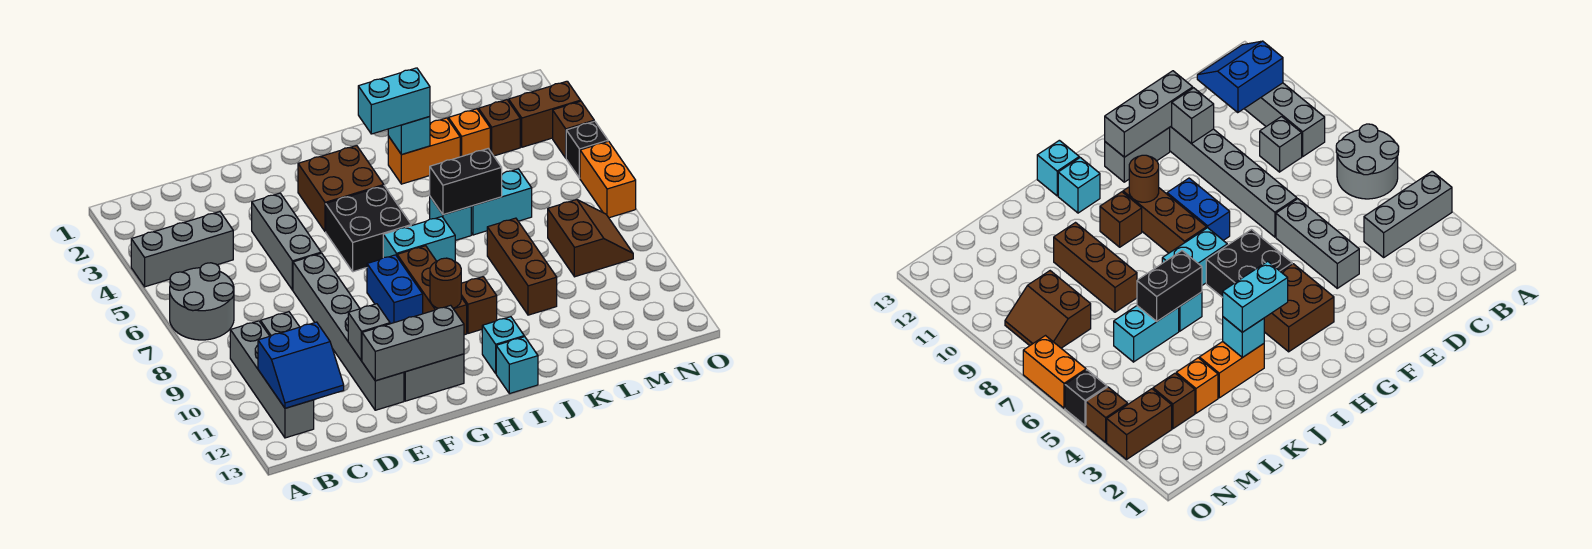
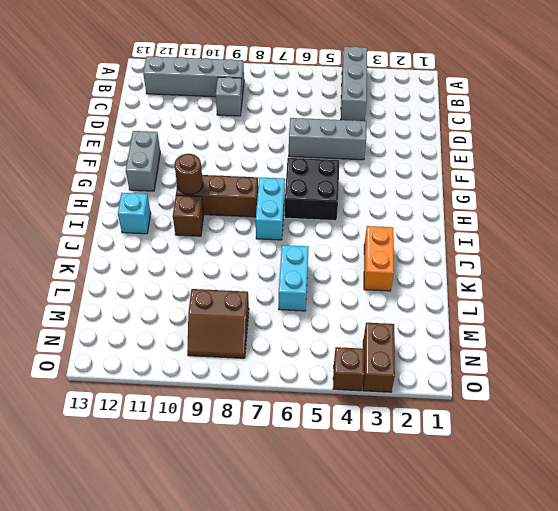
none -> grey round brick A6:B7 level 1
none -> grey brick E7:E12 level 1
none -> brown brick G3:H4 level 1
none -> blue brick G8:G9 level 1

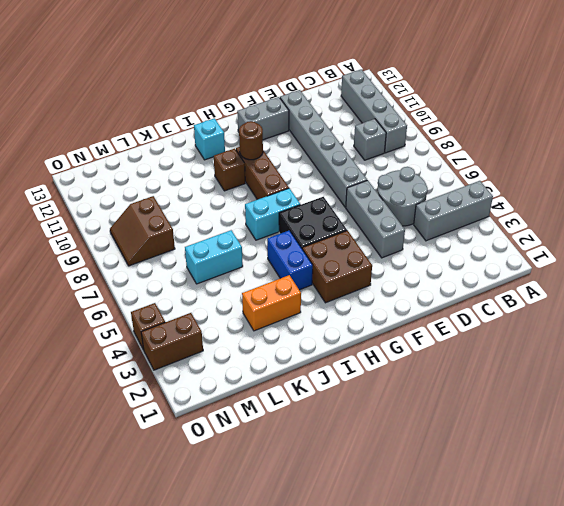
grey round brick C5:D6 level 1 -> grey round brick A6:B7 level 1
blue brick I4:I5 level 1 -> blue brick G8:G9 level 1
none -> cyan brick I13 level 1
none -> cyan brick J6 level 1
none -> brown brick K8:K10 level 1
none -> orange brick L3 level 1

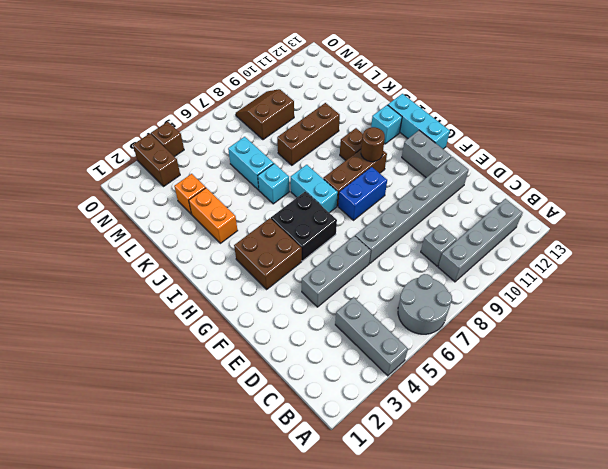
cyan brick G13:I13 level 1 -> cyan brick I13 level 1
none -> brown brick M3 level 1
none -> black brick O5 level 1
none -> orange brick O6:O7 level 1
none -> blue slope B11:C12 level 2 top 11

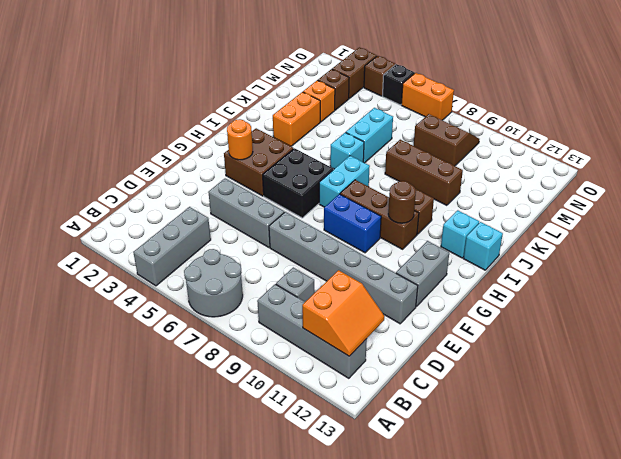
orange slope B11:C12 level 2 top 11 -> blue slope B11:C12 level 2 top 11
orange round brick G3 level 2 -> none
none -> grey brick E11 level 2
none -> grey brick E12:G12 level 2
none -> cyan brick J3 level 2
none -> black brick J6:K6 level 2

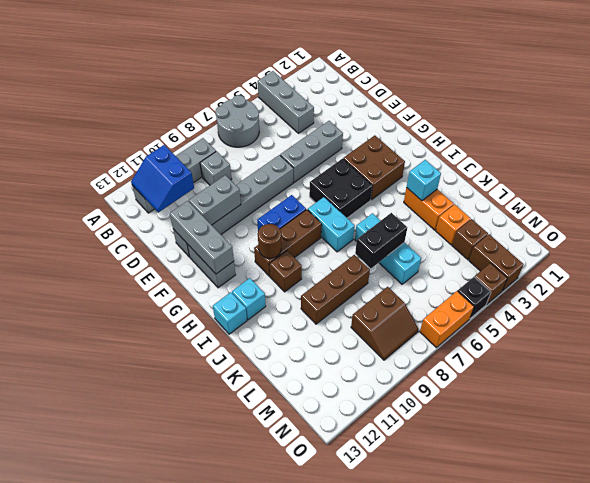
grey brick E10:E11 level 2 -> grey brick E11 level 2
black brick K6:K7 level 2 -> black brick J6:K6 level 2
none -> cyan brick I3:J3 level 3

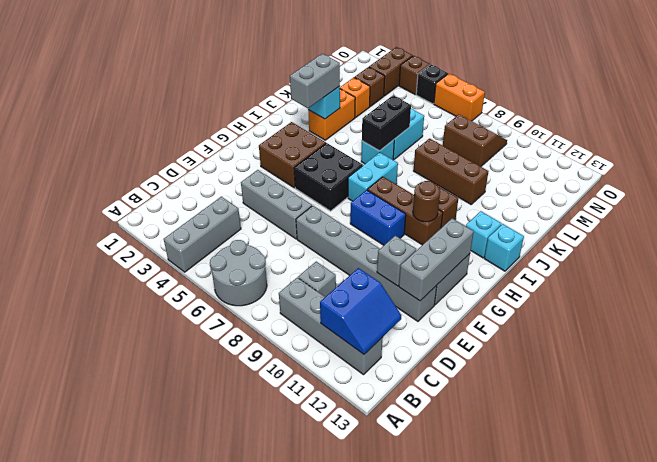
grey brick I3:J3 level 3 -> cyan brick I3:J3 level 3

